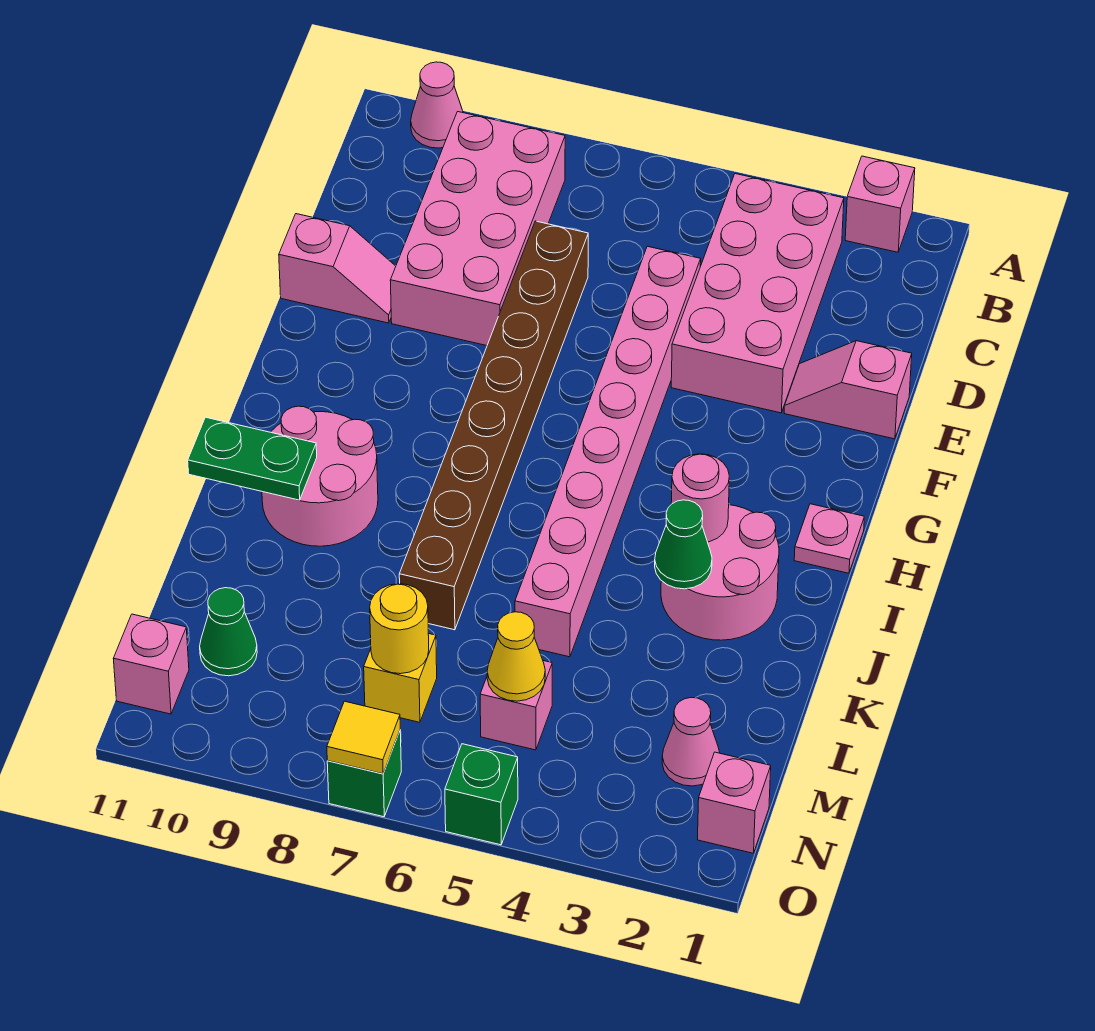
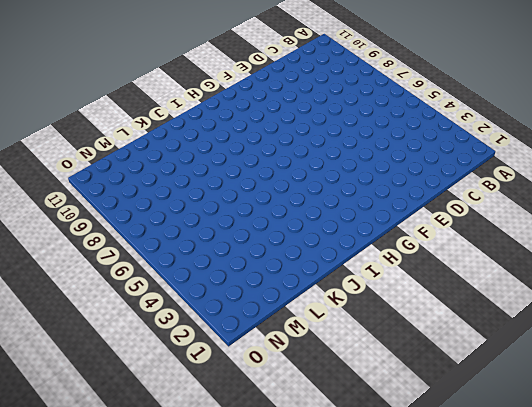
none -> pink brick A2 level 1
none -> pink cone A10 level 1
none -> pink brick B3:E4 level 1

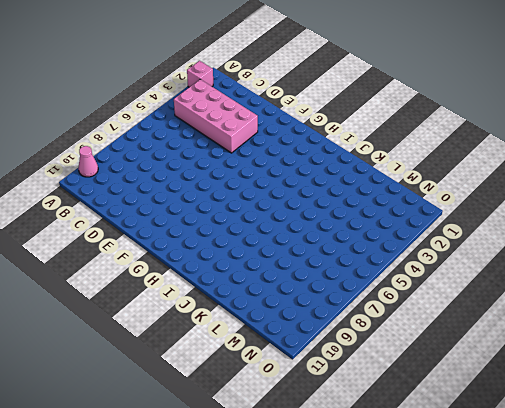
none -> pink brick B8:E9 level 1
none -> pink brick D5:K5 level 1
none -> brown brick D7:K7 level 1

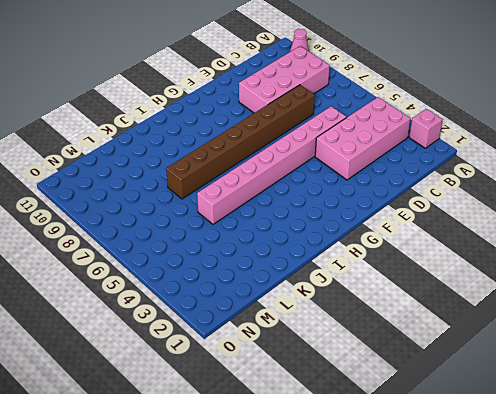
none -> pink slope E1:E2 level 1 top 1
none -> pink slope E10:E11 level 1 top 11
none -> pink plate H1 level 1

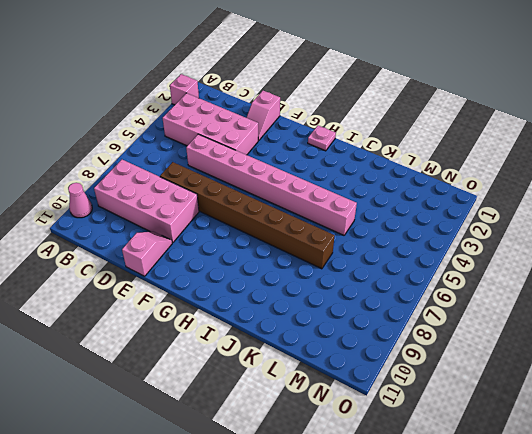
none -> pink round brick I2:J3 level 1
none -> pink round brick I9:J10 level 1
none -> pink cone M2 level 1

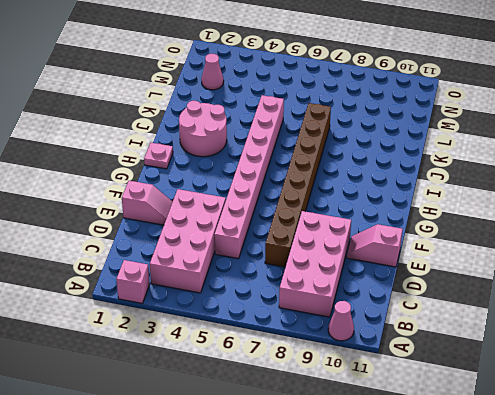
none -> pink round brick I9:J10 level 1
none -> pink brick M5 level 1
none -> yellow brick M7 level 1

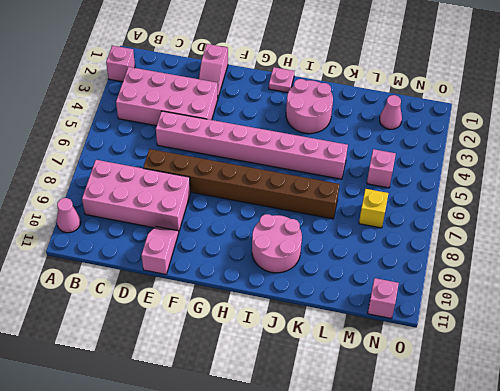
none -> green cone M10 level 1
none -> pink brick N1 level 1
none -> green brick O5 level 1

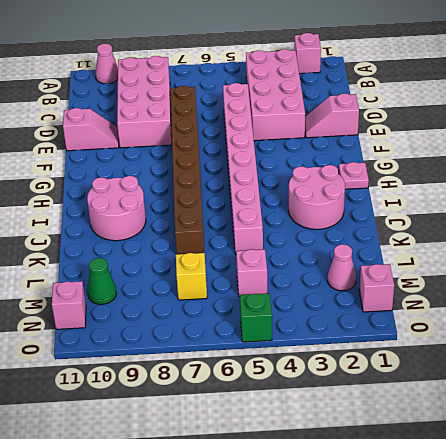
none -> green brick O7 level 1
none -> pink round brick I3 level 2
none -> green cone J3 level 2

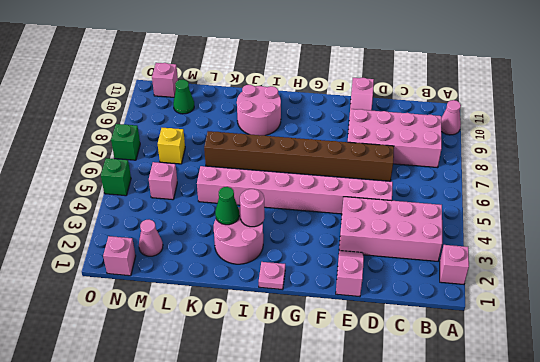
none -> green plate J10:J11 level 2
none -> yellow cone M5 level 2
none -> yellow round brick M7 level 2

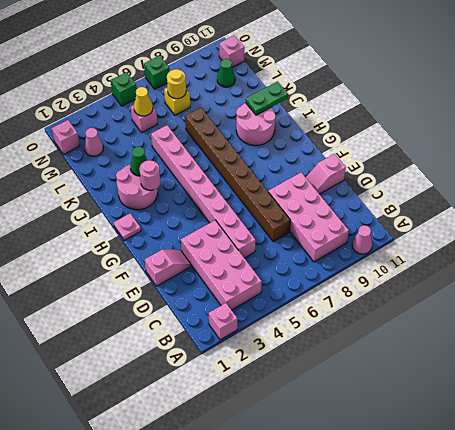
none -> yellow tile O7 level 2

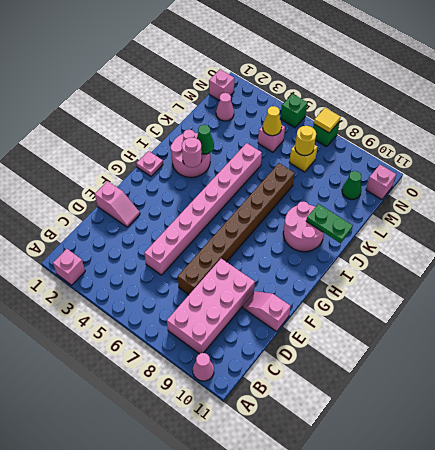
none -> pink brick B3:E4 level 1

